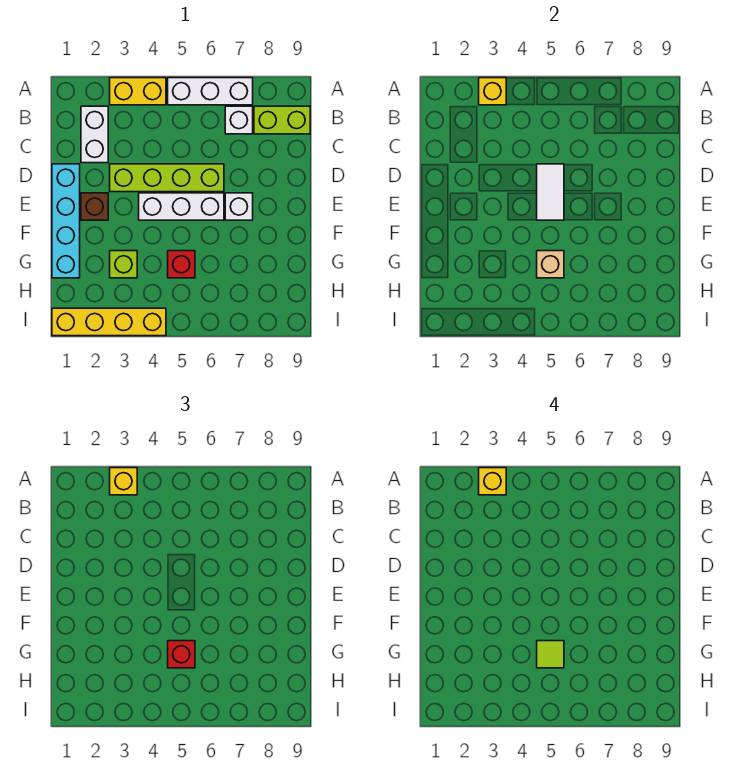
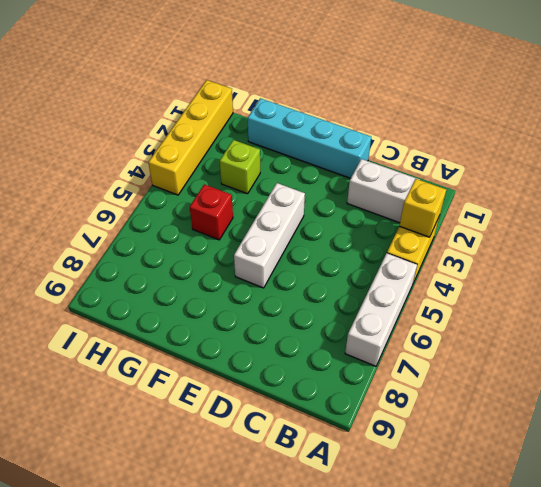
none -> white brick B7 level 1
none -> lime brick B8:B9 level 1
none -> lime brick D3:D6 level 1

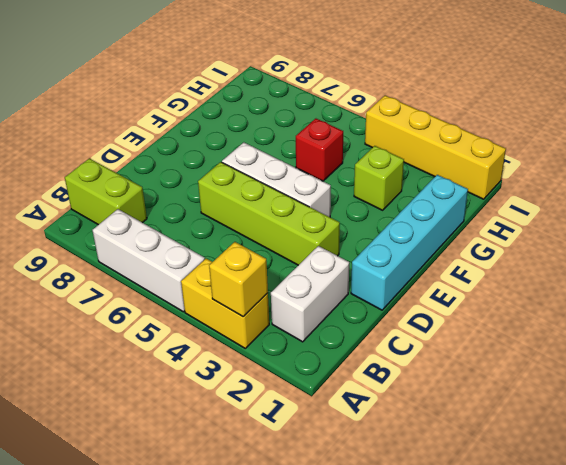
none -> white brick B7 level 1
none -> brown brick E2 level 1
none -> white brick E7 level 1

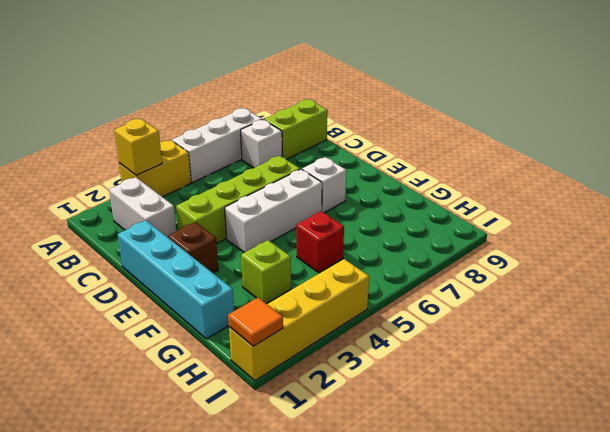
orange tile I1 level 2 -> none
none -> white tile D5:E5 level 2
none -> tan brick G5 level 2
none -> yellow brick A3 level 3

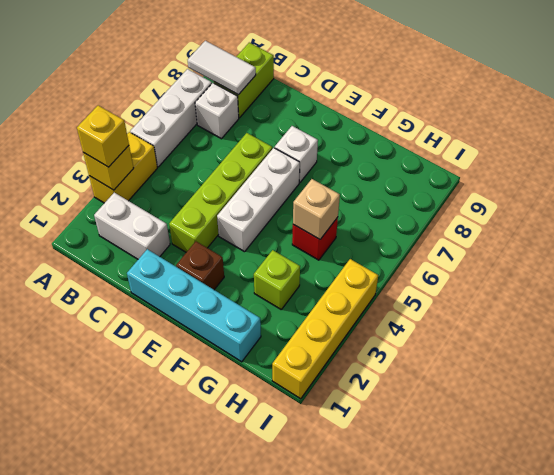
white tile A8:B8 level 2 -> white tile D5:E5 level 2
none -> red brick G5 level 3
none -> yellow brick A3 level 4
none -> lime tile G5 level 4

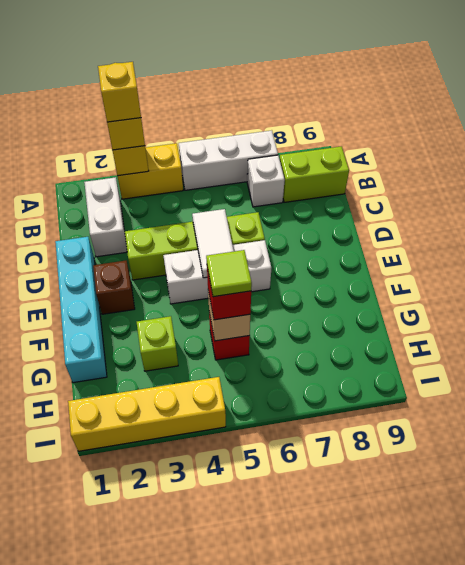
none -> white brick E7 level 1

